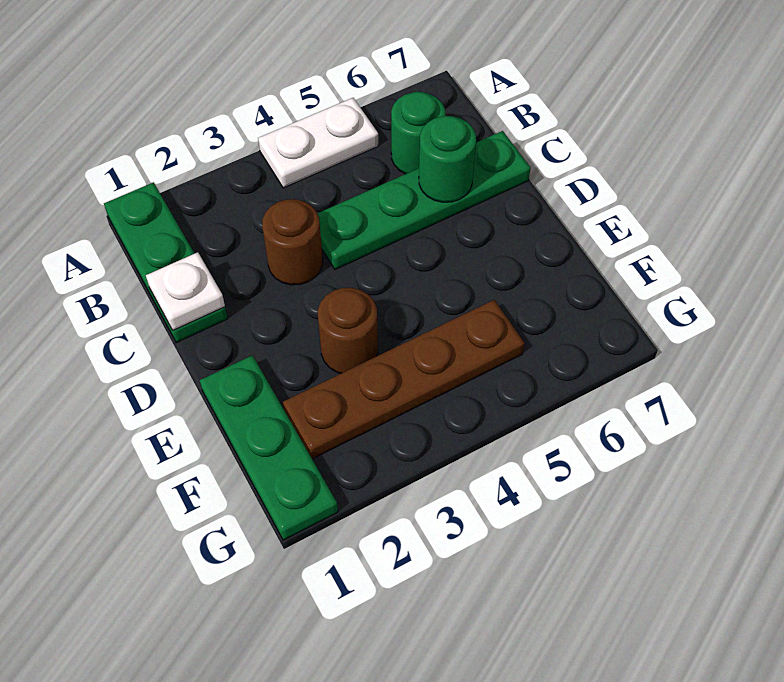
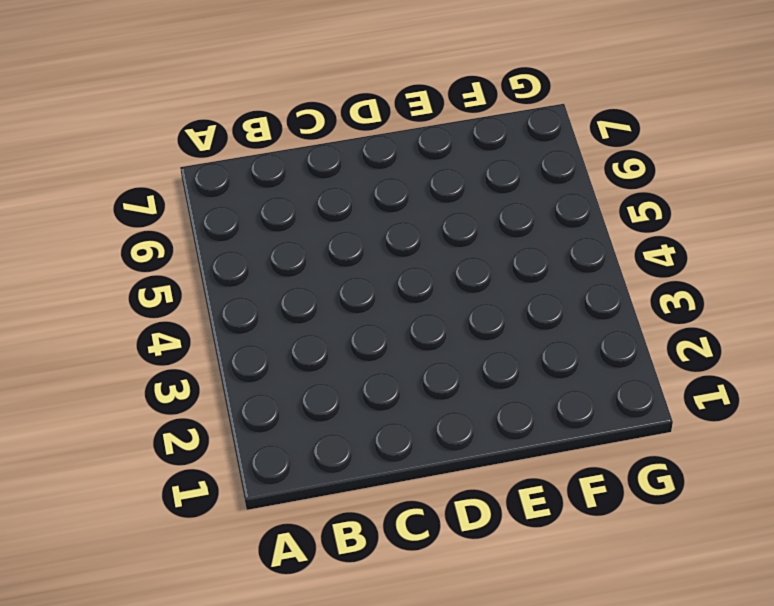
none -> green plate A1:C1 level 1
none -> white plate A4:A5 level 1

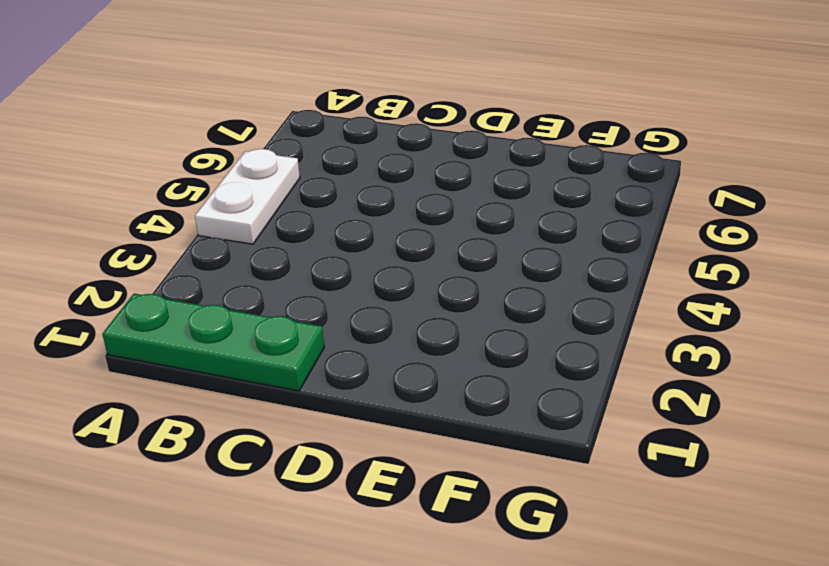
none -> green round brick B6 level 1
none -> brown round brick C3 level 1

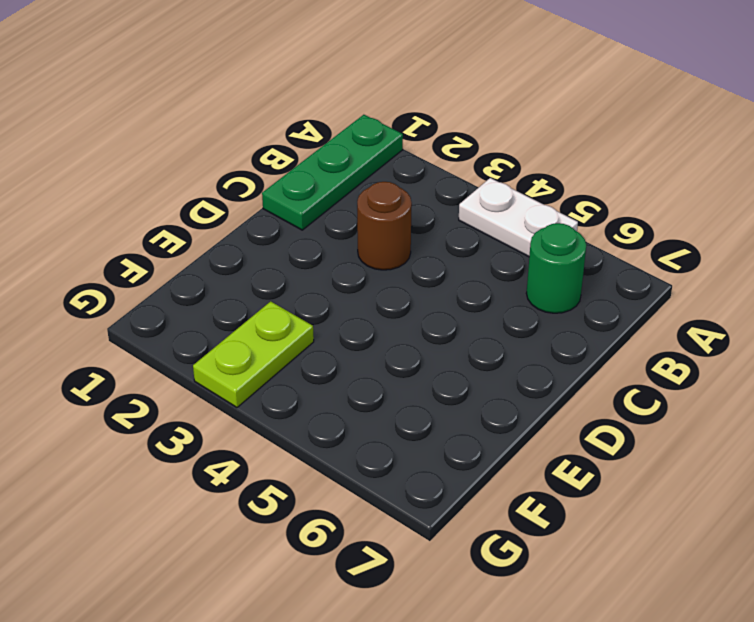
lime plate F3:G3 level 1 -> brown plate F2:F5 level 1
none -> green plate C4:C7 level 1
none -> green plate E1:G1 level 1

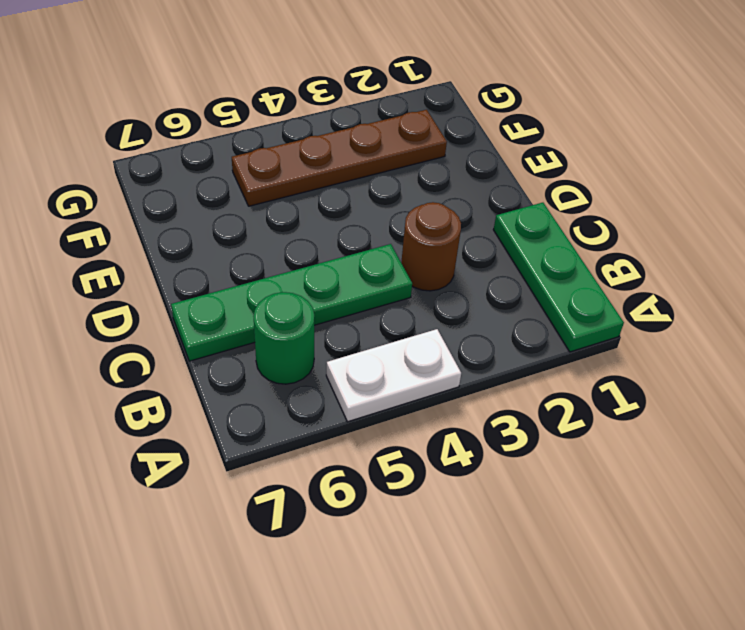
none -> green plate E1:G1 level 1
none -> brown round brick E3 level 1

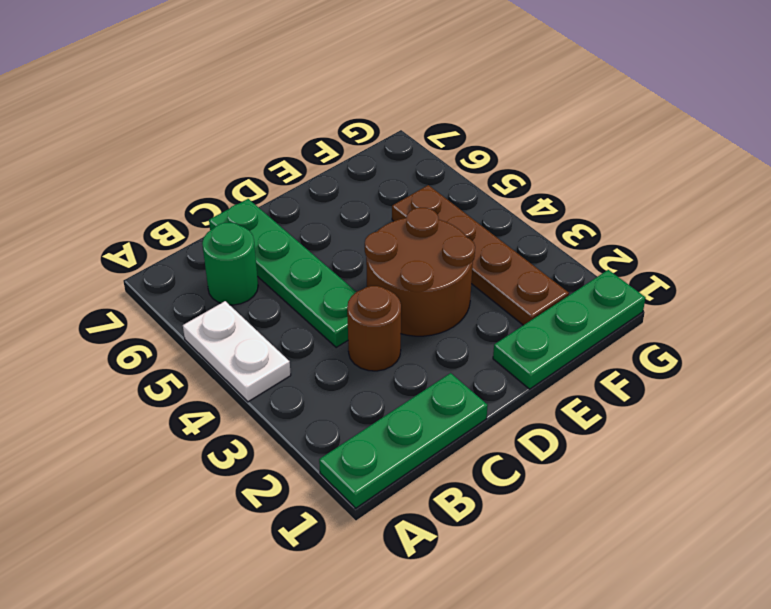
brown round brick D3:E4 level 1 -> brown round brick E3 level 1
none -> white plate C1 level 2
none -> green round brick C6 level 2

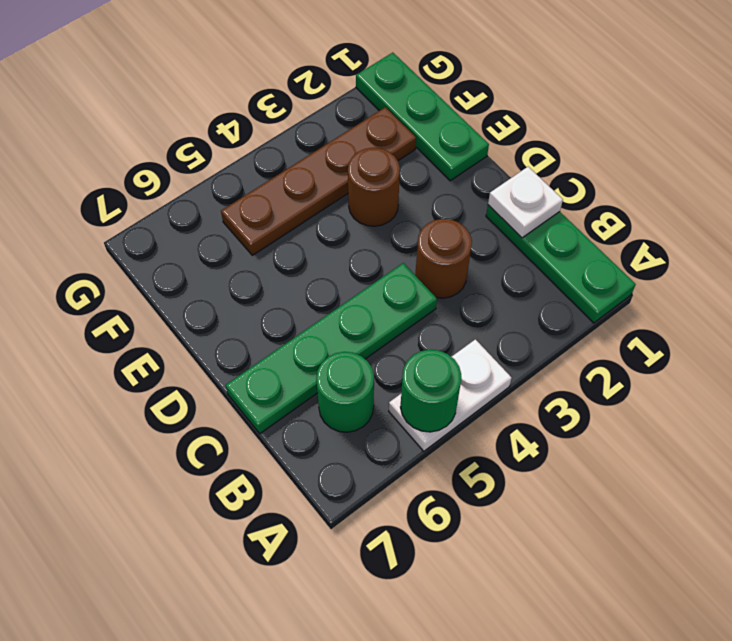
green round brick A5 level 2 -> green round brick C6 level 2

